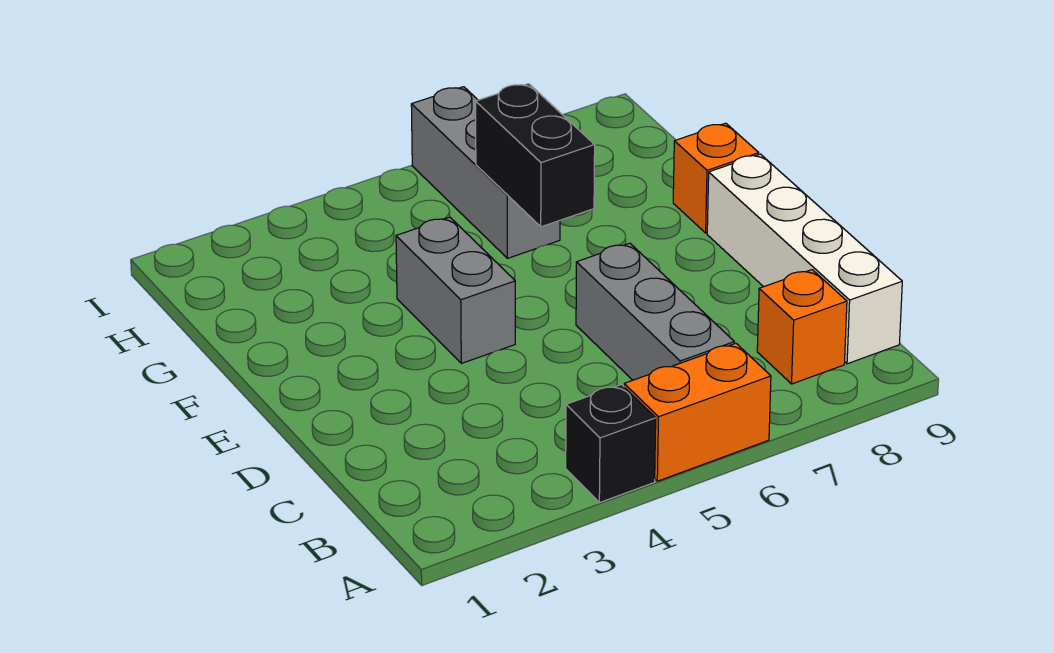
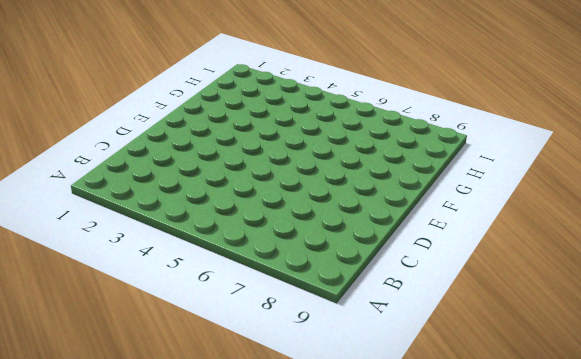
none -> black brick A4 level 1
none -> orange brick A5:A6 level 1

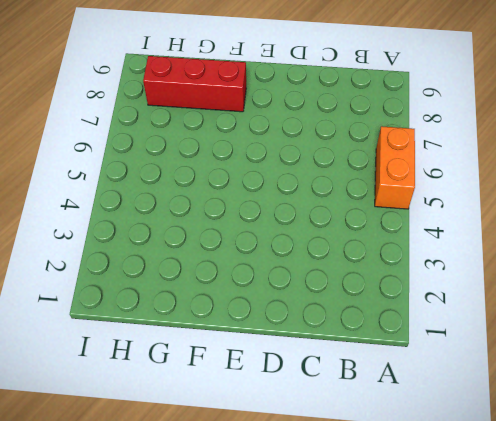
red brick F8:H8 level 1 -> none
none -> black brick A4 level 1
none -> grey brick B6:D6 level 1

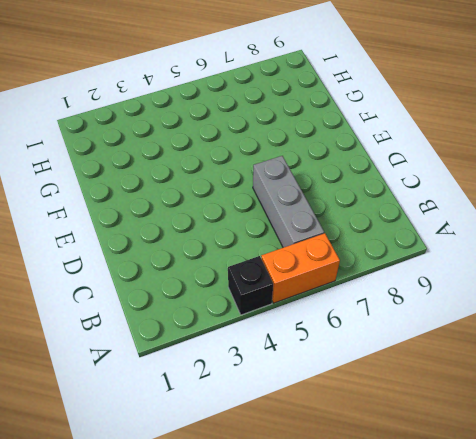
none -> orange brick B8 level 1
none -> white brick B9:E9 level 1

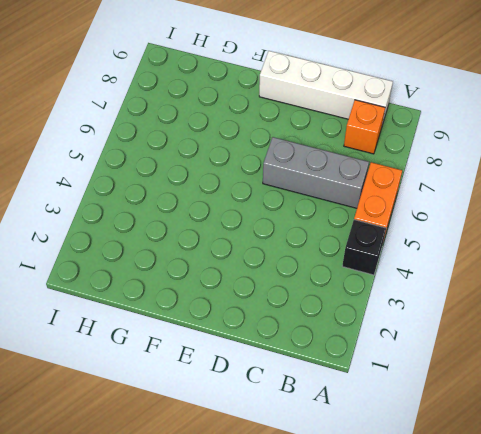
none -> grey brick E4:F4 level 1
none -> orange brick F9 level 1

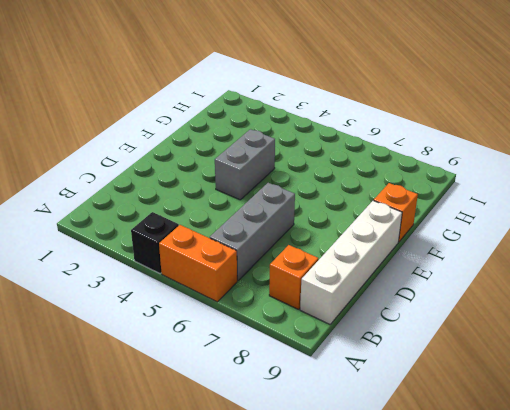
none -> grey brick G6:I6 level 1
none -> black brick F6:G6 level 2

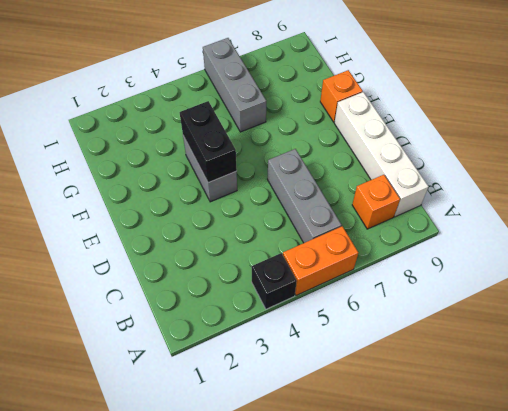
black brick E4:F4 level 2 -> black brick F6:G6 level 2

